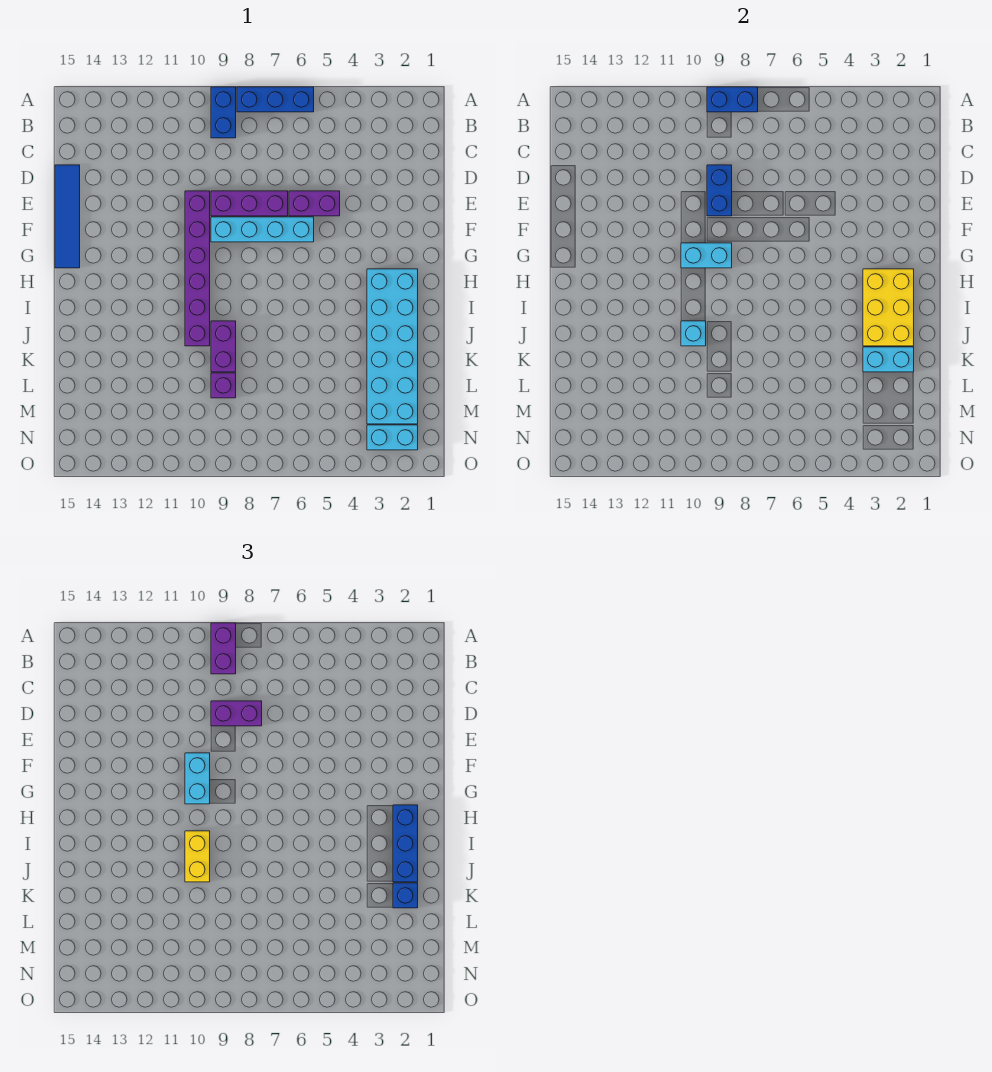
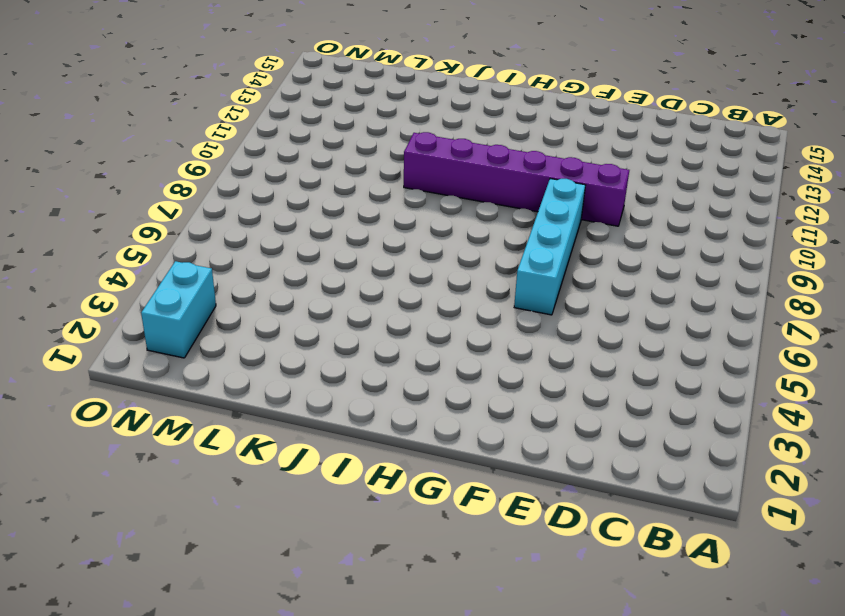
none -> blue brick A6:A8 level 1
none -> blue brick A9:B9 level 1
none -> blue tile D15:G15 level 1

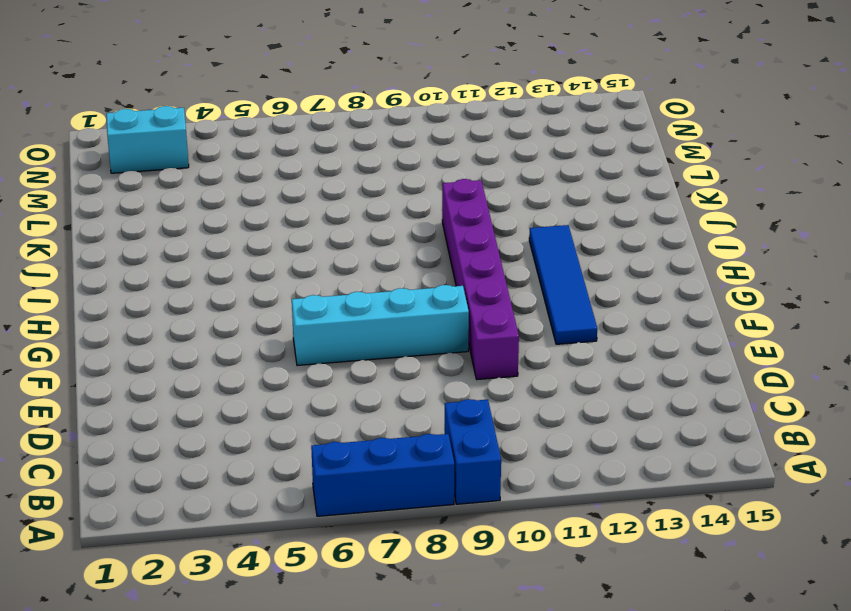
blue tile F12:I12 level 1 -> blue tile D15:G15 level 1
none -> purple brick E5:E6 level 1
none -> purple brick E7:E9 level 1
none -> cyan brick H2:M3 level 1

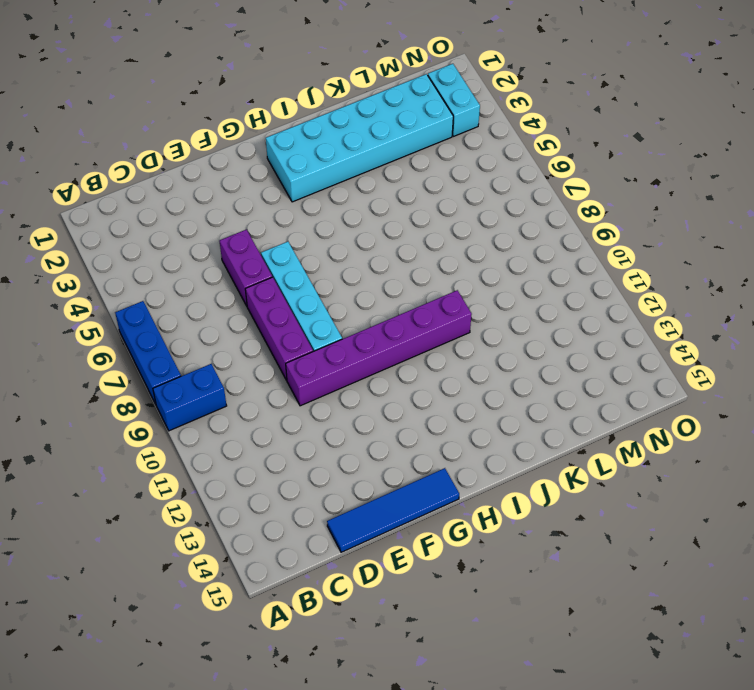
none -> purple brick J9:K9 level 1
none -> purple brick L9 level 1
none -> blue brick A8:A9 level 2

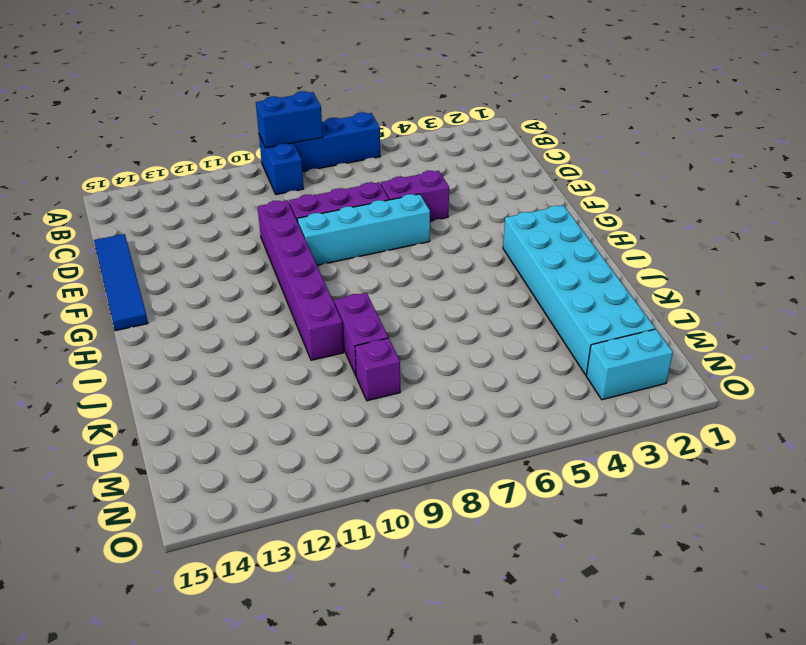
none -> blue brick D9:E9 level 2
none -> cyan brick G9:G10 level 2
none -> yellow brick H2:J3 level 2

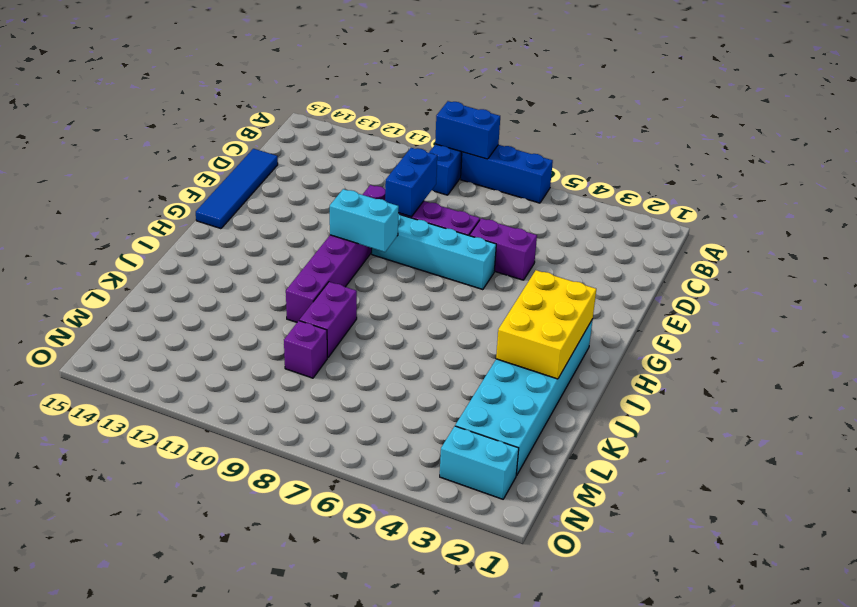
none -> cyan brick J10 level 2
none -> cyan brick K2:K3 level 2
none -> purple brick A9:B9 level 3

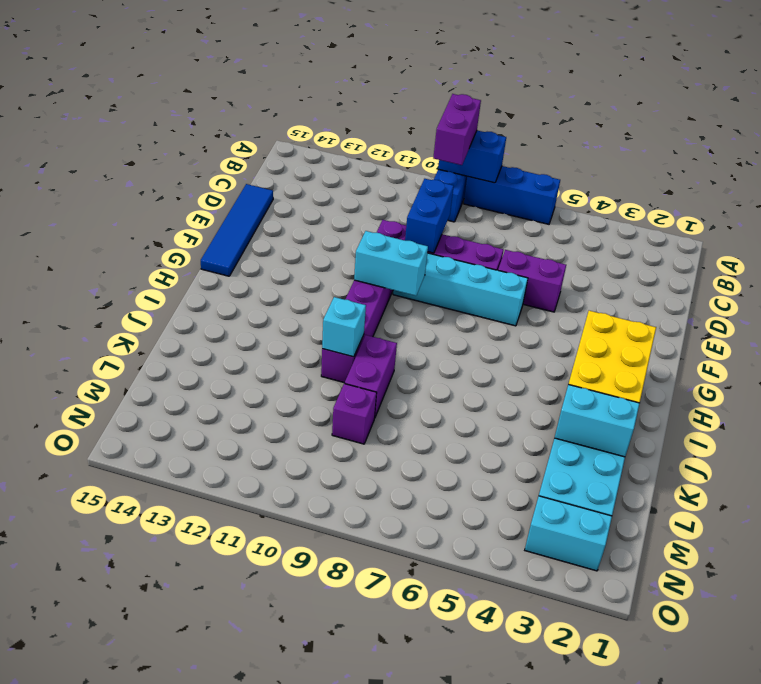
none -> purple brick D8:D9 level 3
none -> cyan brick F10:G10 level 3
none -> blue brick H2:J2 level 3

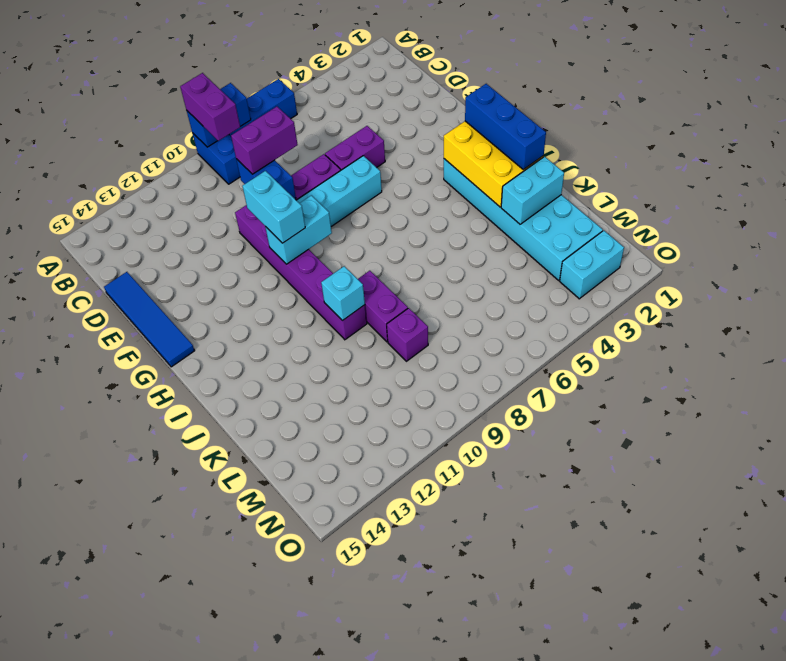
none -> yellow brick I10:J10 level 3
none -> blue brick K2 level 3

